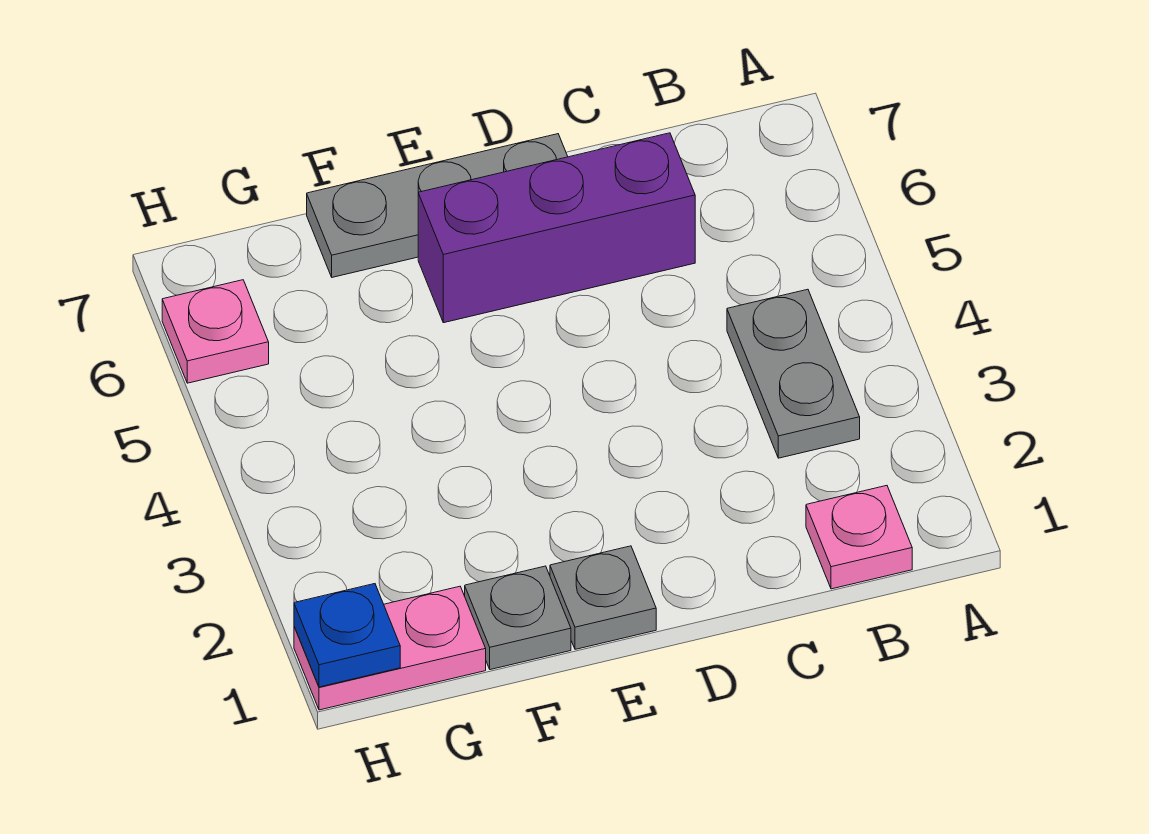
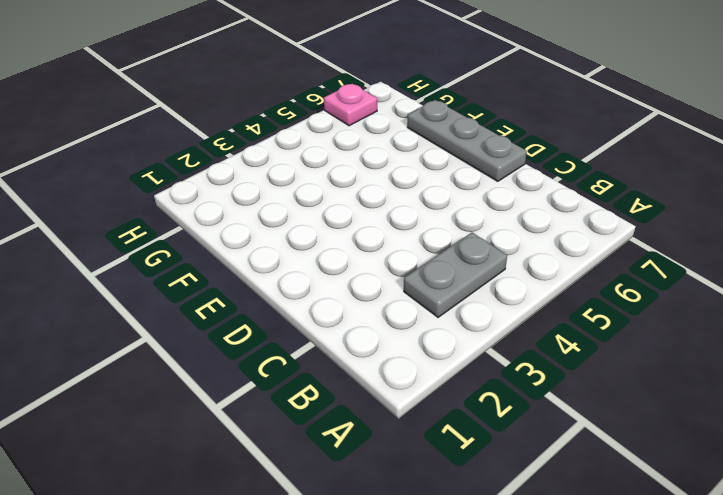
none -> pink plate B1 level 1
none -> purple brick C6:E6 level 1

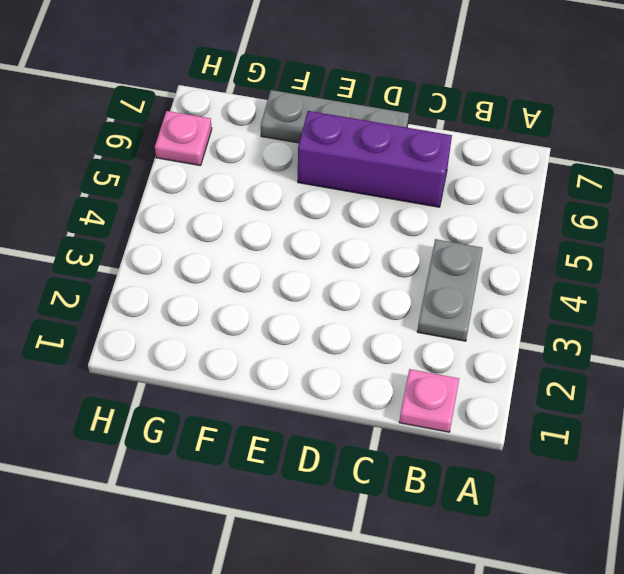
none -> grey plate E1 level 1
none -> grey plate F1 level 1

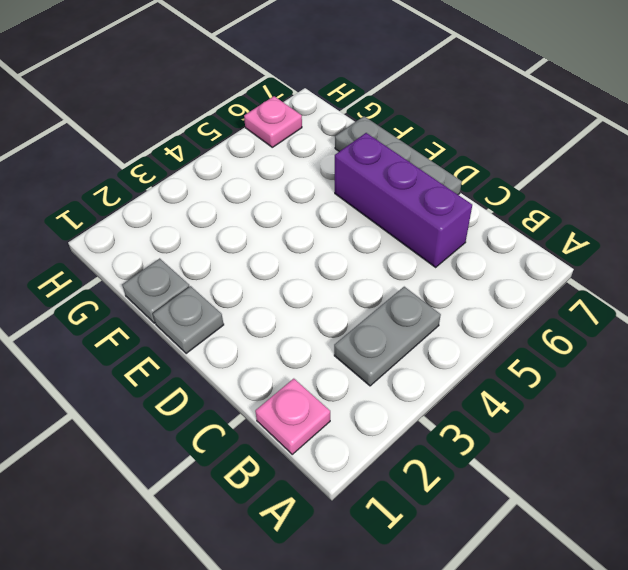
none -> pink plate G1:H1 level 1
none -> blue plate H1 level 2

